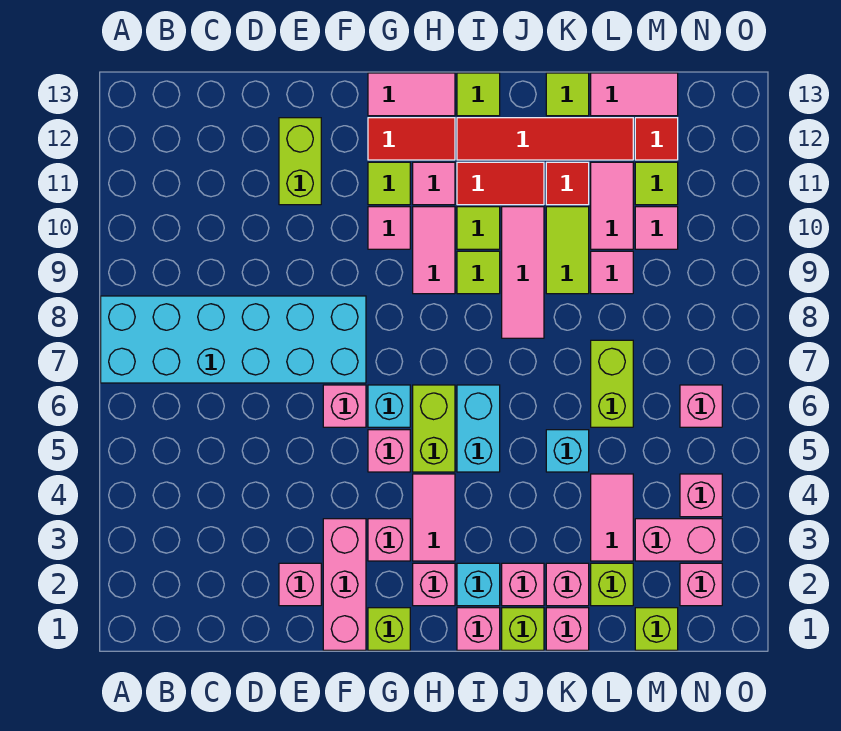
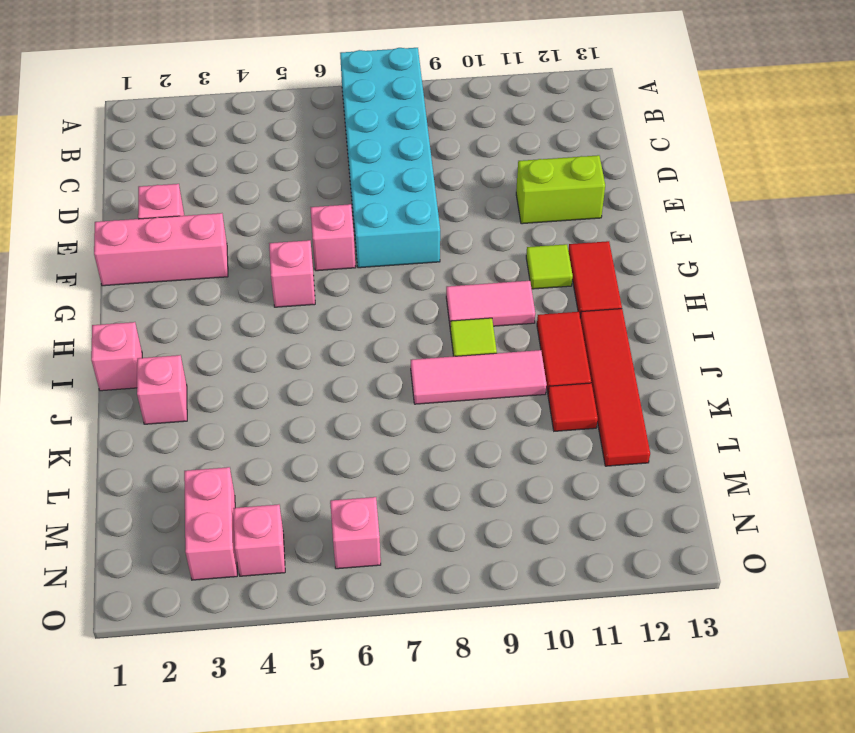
none -> lime brick G1 level 1
none -> pink brick G3 level 1
none -> cyan brick G6 level 1
none -> pink tile G10 level 1

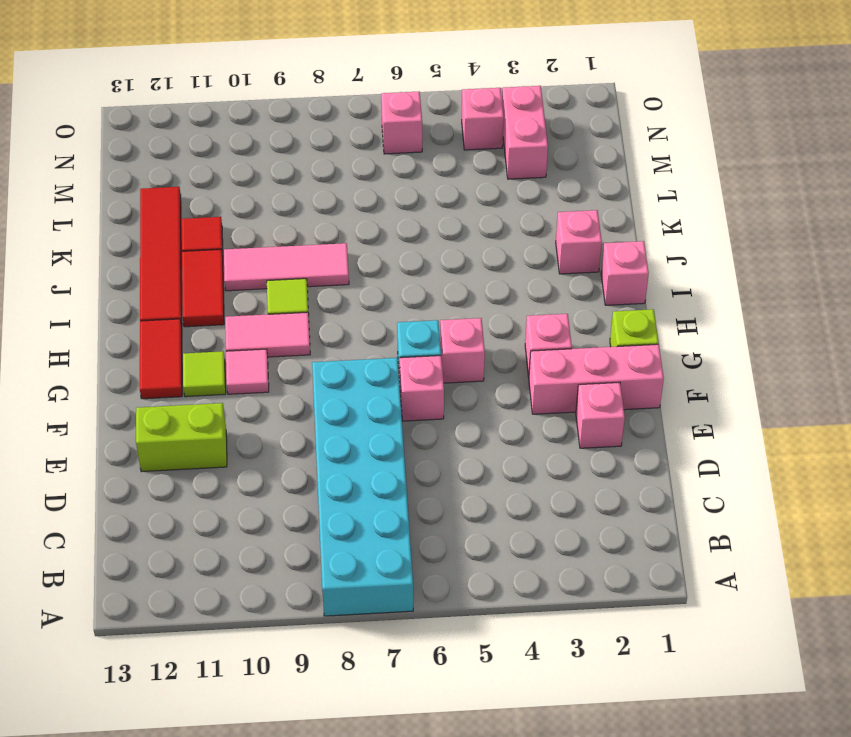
none -> pink tile G13:H13 level 1
none -> pink brick H2 level 1
none -> pink tile H3:H4 level 1
none -> lime brick H5:H6 level 1

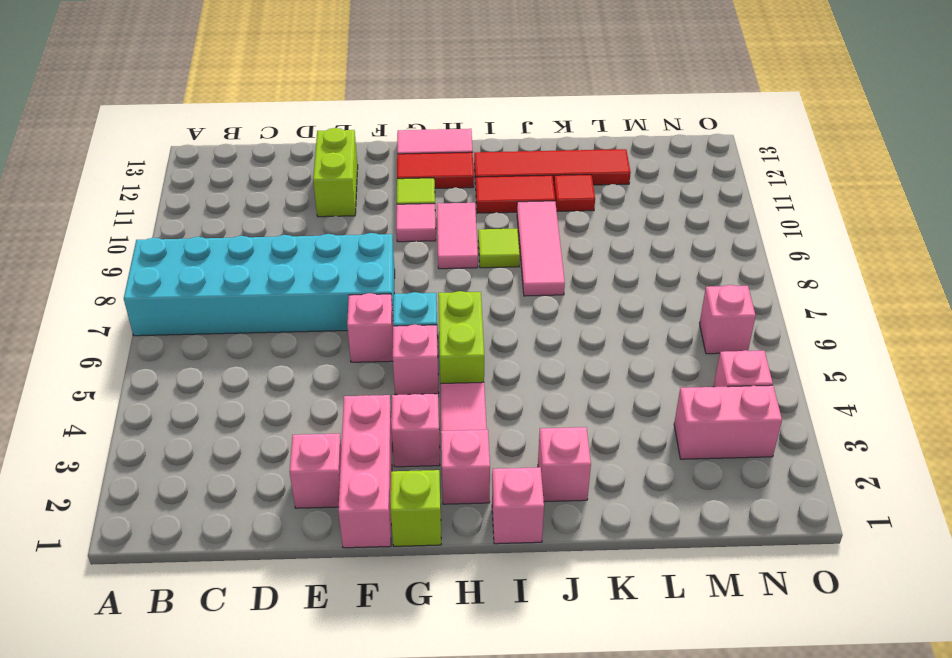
none -> pink tile H11 level 1
none -> cyan brick I2 level 1
none -> cyan brick I5:I6 level 1
none -> lime tile I10 level 1

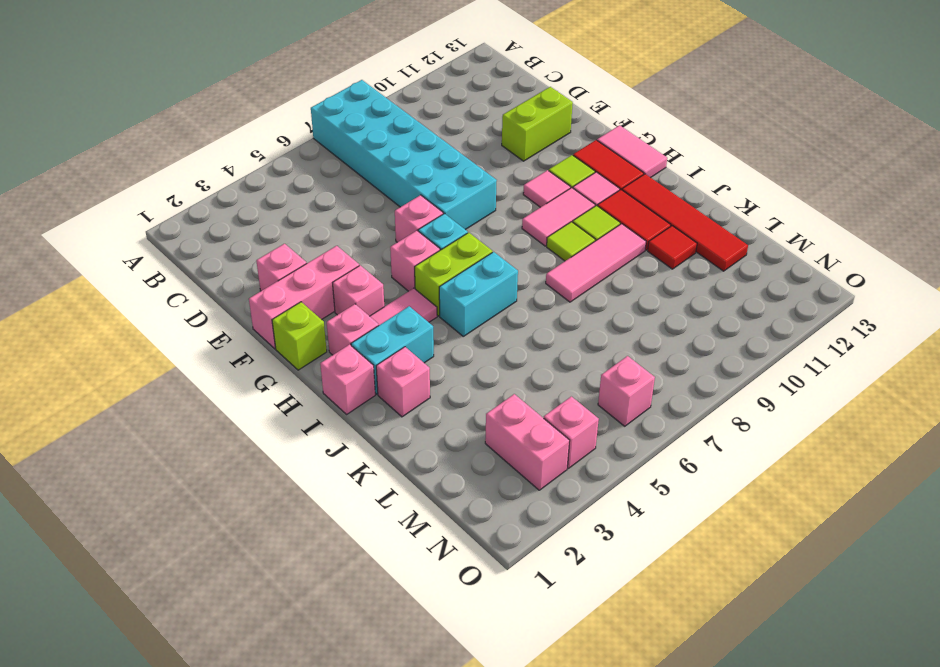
cyan brick I2:I3 level 1 -> cyan brick I2 level 1
none -> lime tile I13 level 1
none -> lime brick J1 level 1
none -> pink brick K1 level 1
none -> pink brick K2 level 1

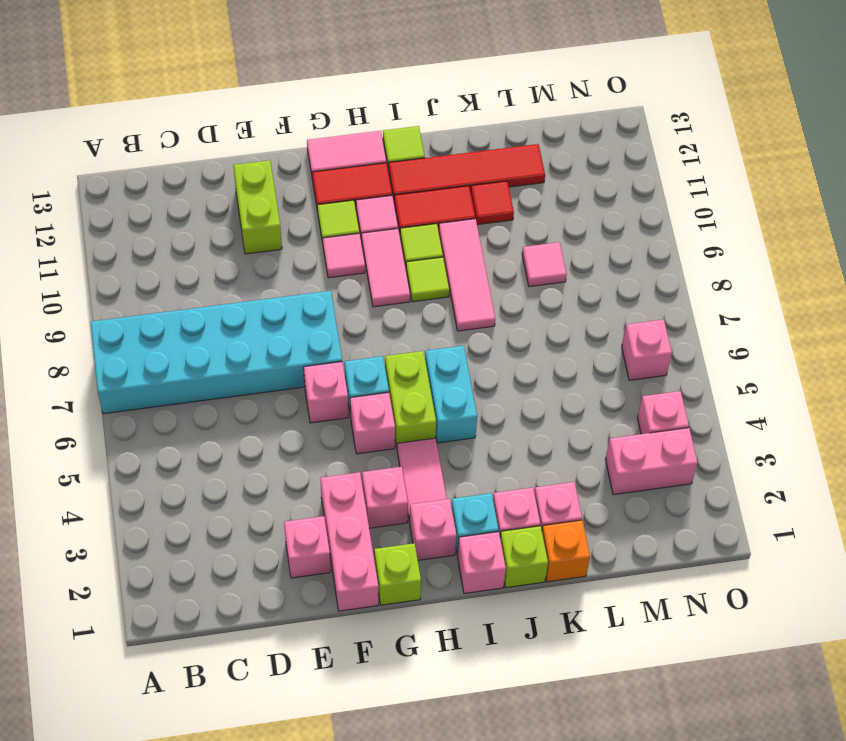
orange brick K1 level 1 -> pink brick K1 level 1
none -> cyan brick K5 level 1
none -> lime tile K9:K10 level 1
none -> lime tile K13 level 1
none -> lime brick L2 level 1

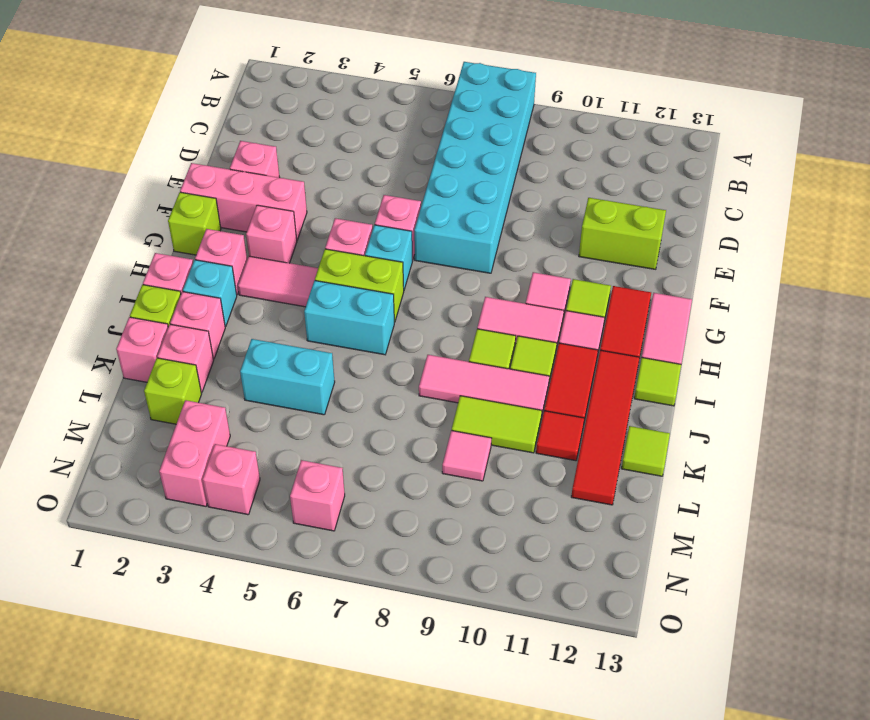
cyan brick K4:K5 level 1 -> cyan brick K5 level 1
none -> pink tile L3:L4 level 1
none -> lime brick L6:L7 level 1
none -> pink tile L10:L11 level 1
none -> pink tile L13:M13 level 1

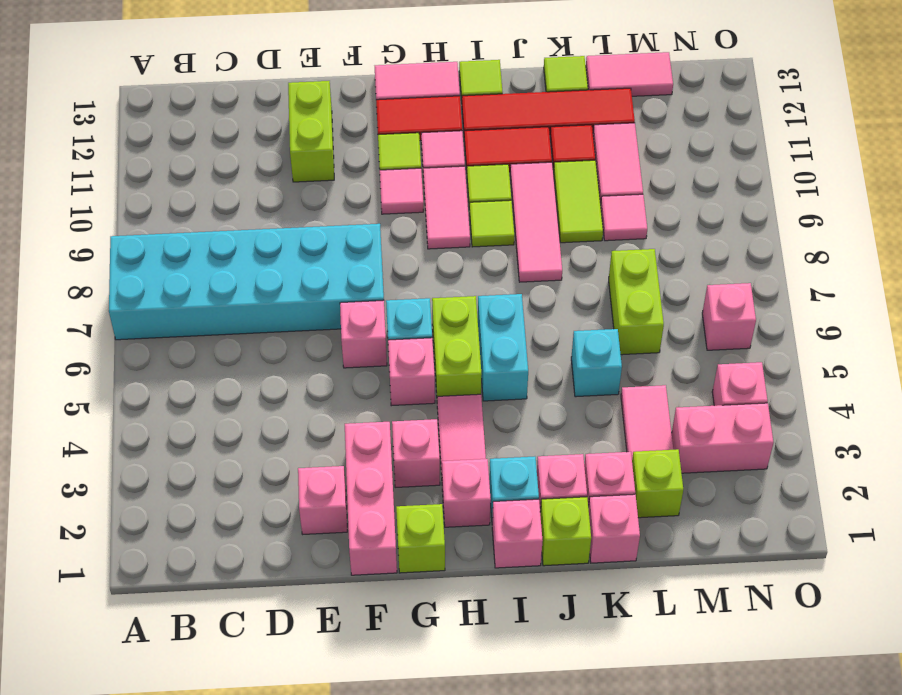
none -> lime brick M1 level 1
none -> pink tile M10 level 1
none -> lime tile M11 level 1
none -> red tile M12 level 1

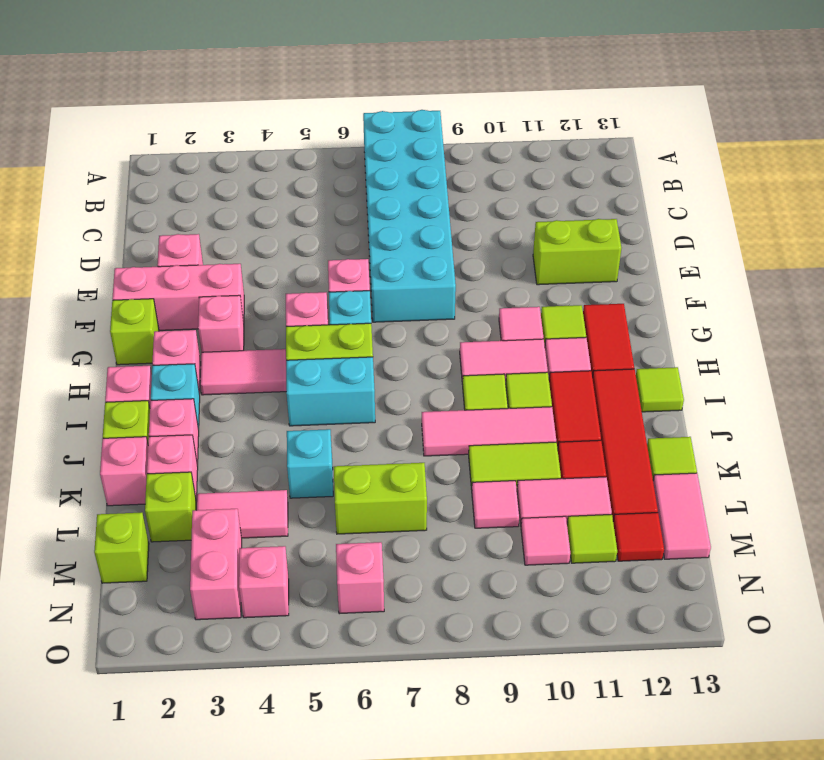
none -> pink tile G13:H13 level 1
none -> pink brick N2 level 1

